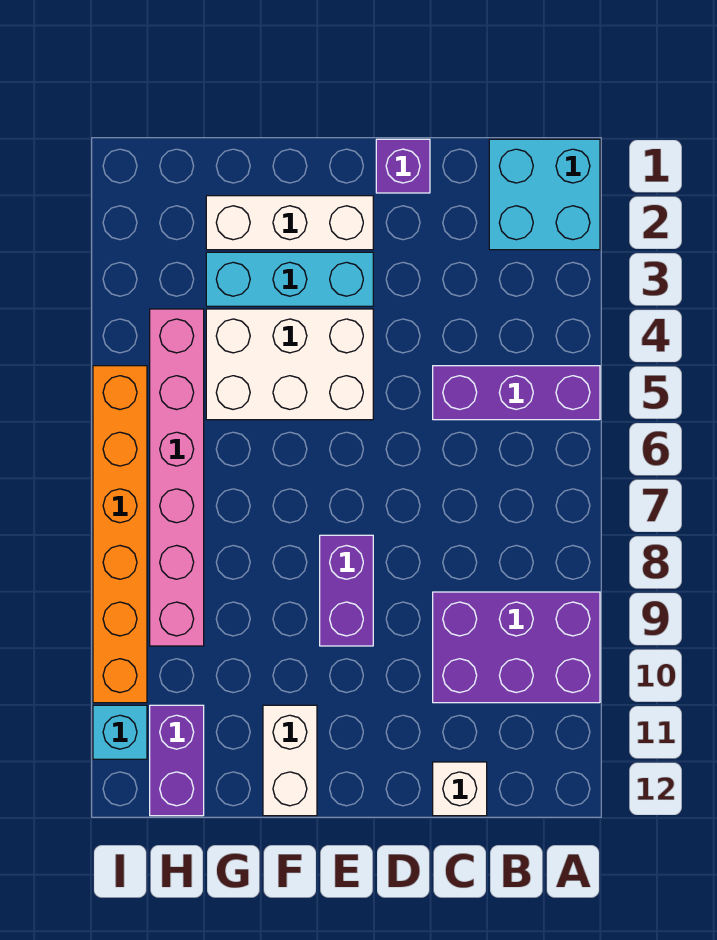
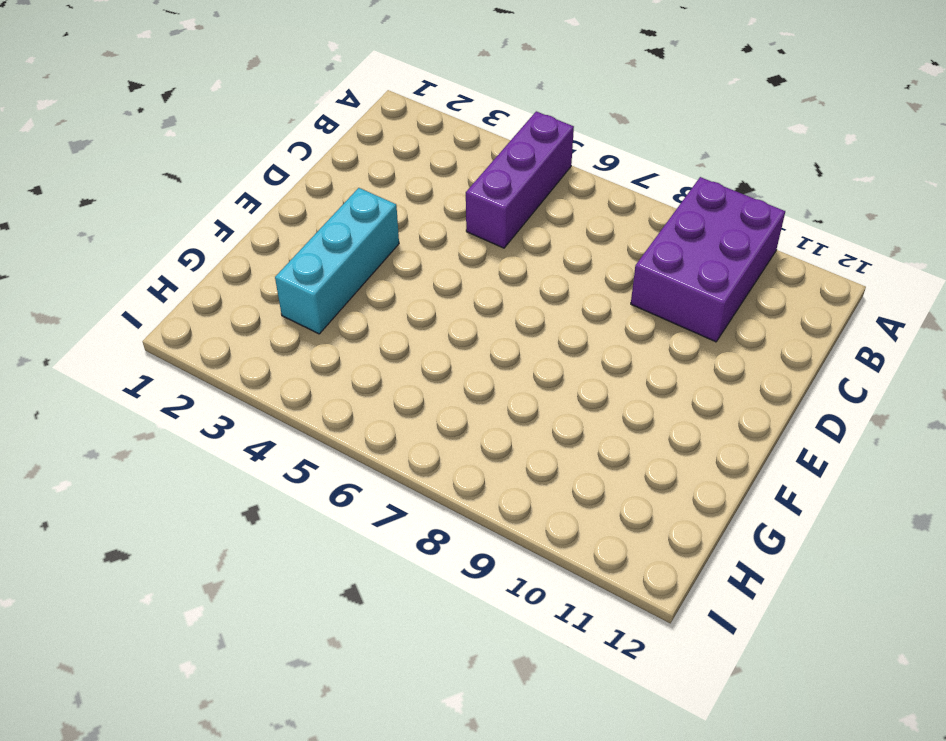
none -> cyan brick A1:B2 level 1
none -> white brick C12 level 1
none -> purple brick D1 level 1

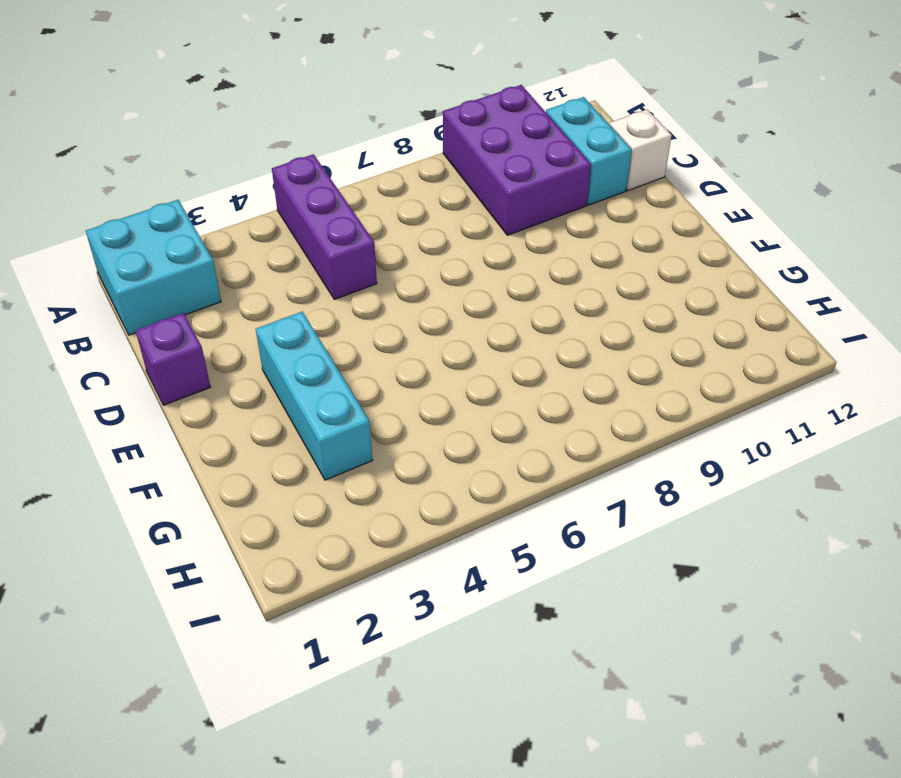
cyan brick B11:C11 level 1 -> none
none -> white brick E2:G2 level 1
none -> white brick E4:G5 level 1
none -> purple brick E8:E9 level 1

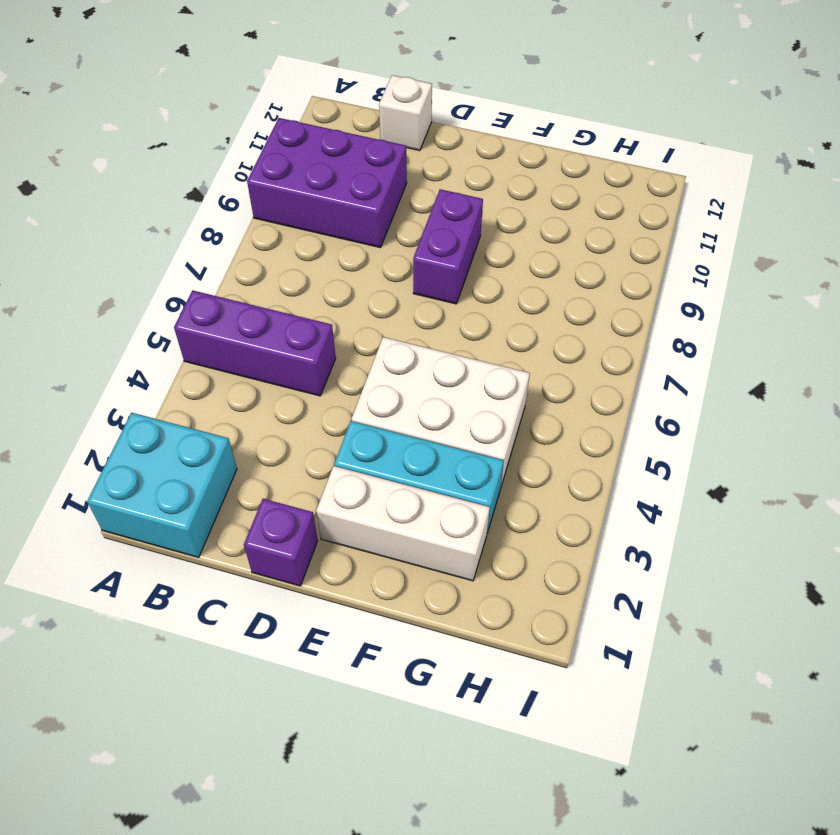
none -> white brick F11:F12 level 1
none -> pink brick H4:H9 level 1
none -> purple brick H11:H12 level 1

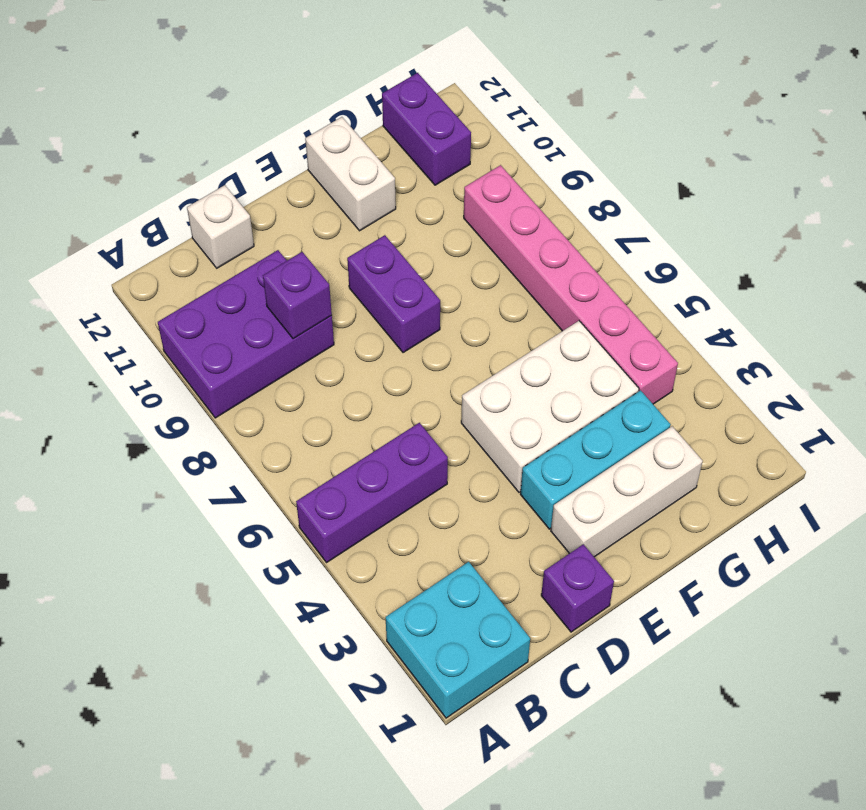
purple brick C9 level 2 -> none
none -> orange brick I5:I10 level 1
none -> cyan brick I11 level 1

